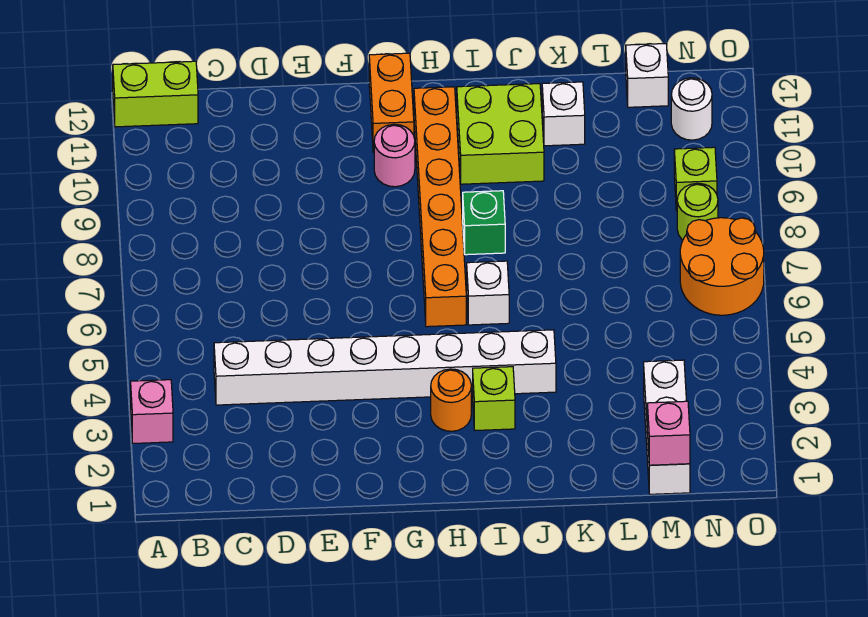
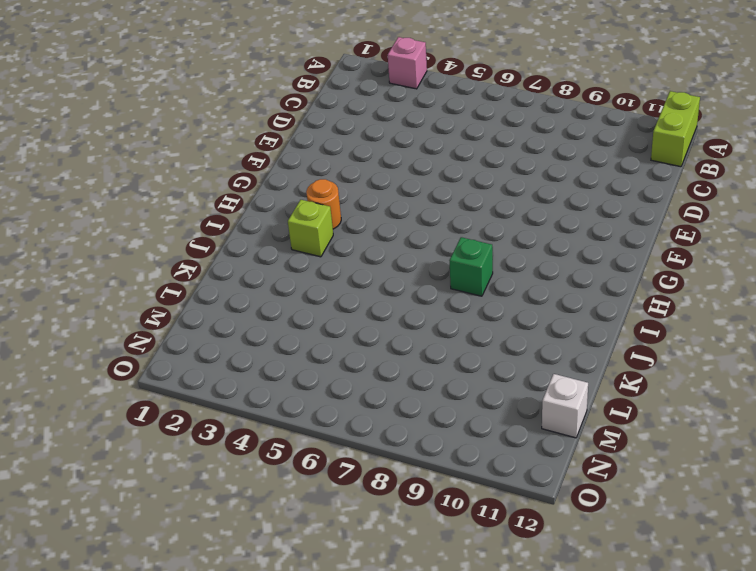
none -> white brick C4:J4 level 1
none -> pink round brick G10 level 1
none -> orange brick G11:G12 level 1

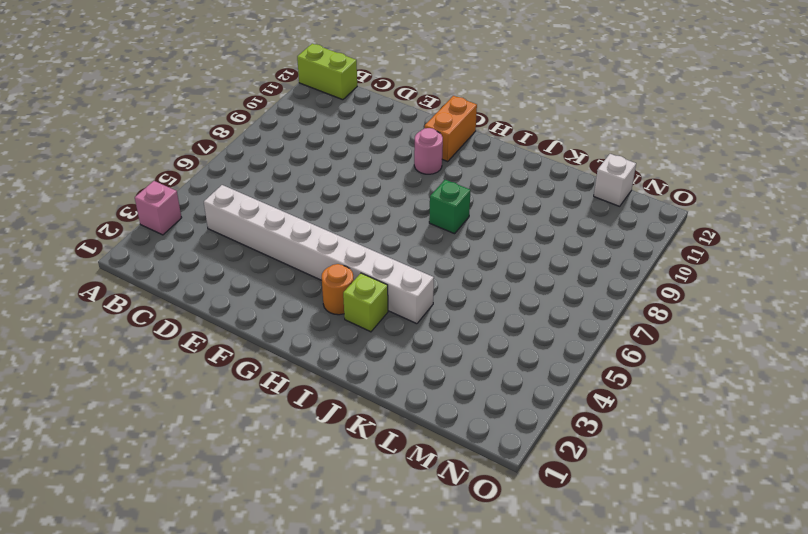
none -> orange brick H6:H11 level 1
none -> white brick I6 level 1
none -> lime brick I10:J11 level 1

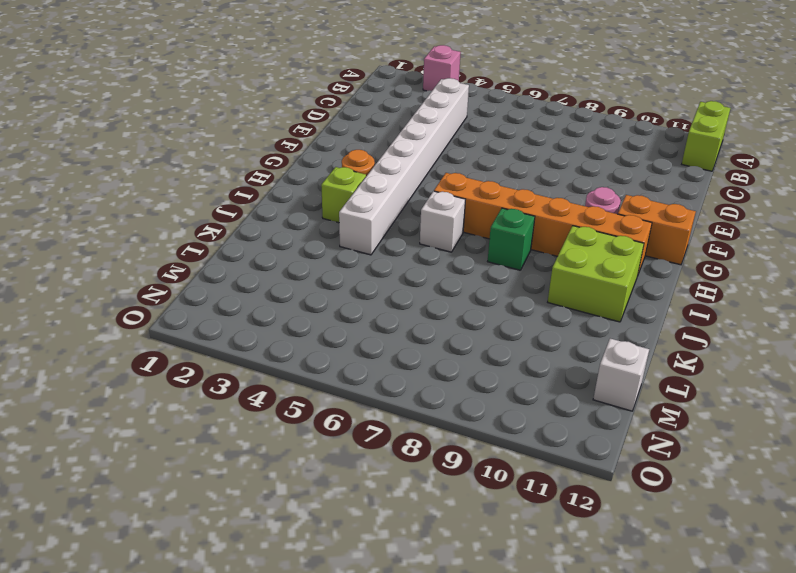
none -> white brick K11 level 1
none -> white brick M1:M3 level 1
none -> orange round brick N6:O7 level 1

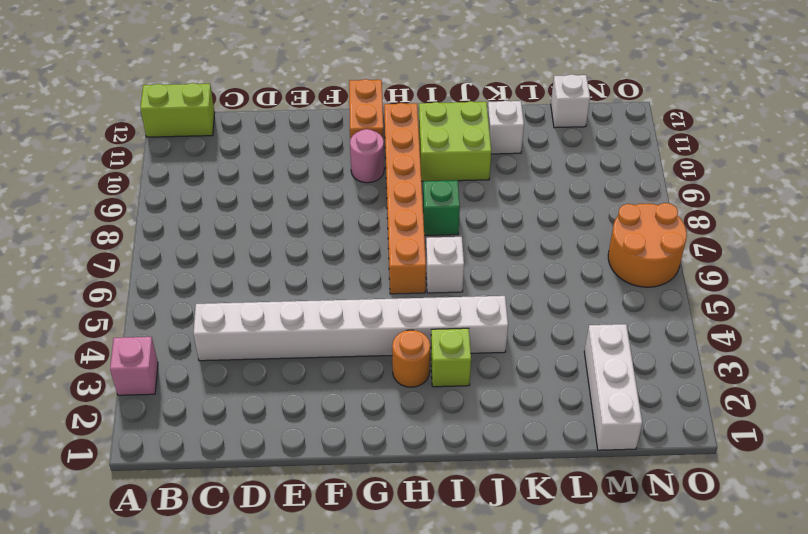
none -> lime round brick N8 level 1
none -> lime brick N9 level 1
none -> white round brick N11 level 1

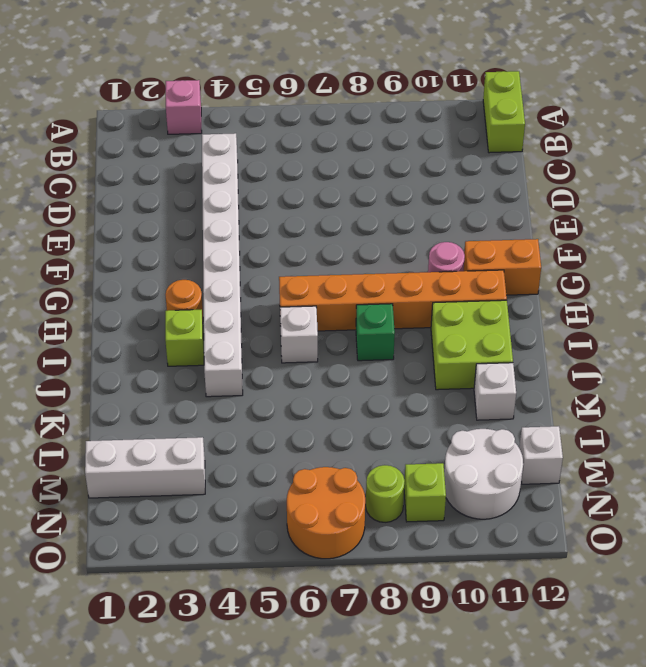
white round brick M10:N11 level 1 -> white round brick N11 level 1
none -> pink brick M1 level 2

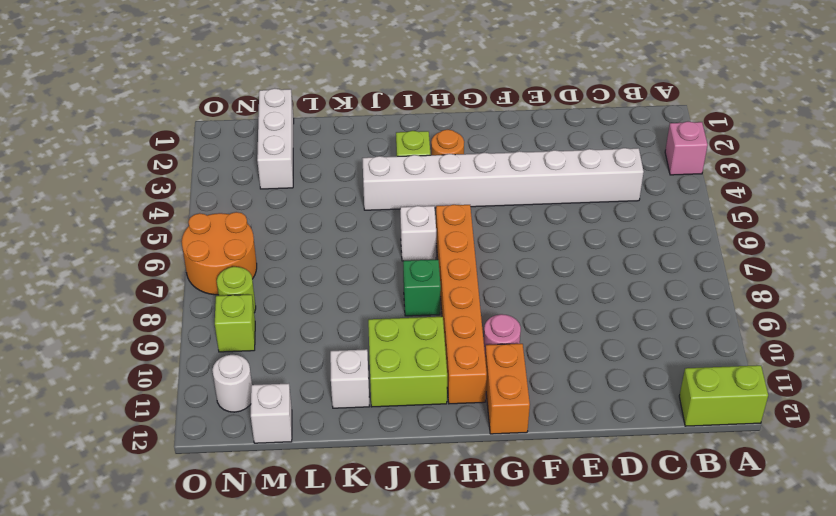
none -> pink brick M1 level 2

